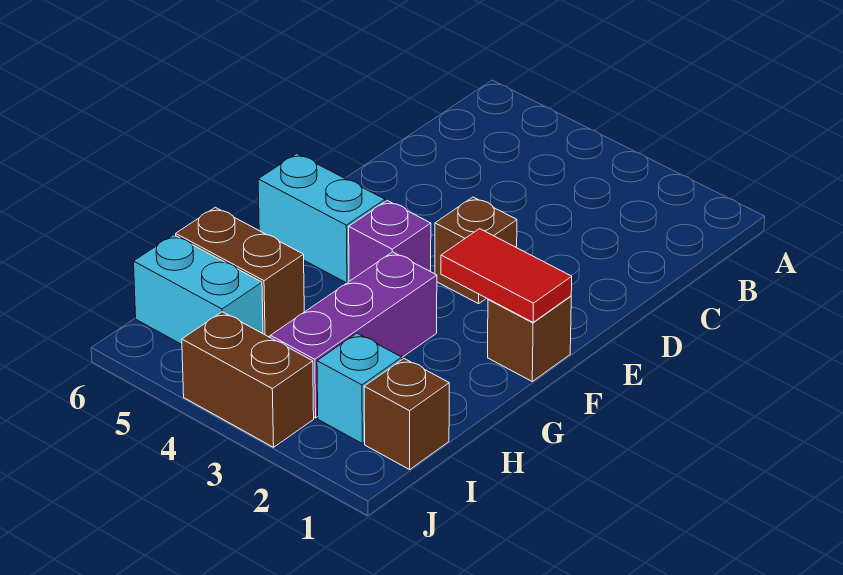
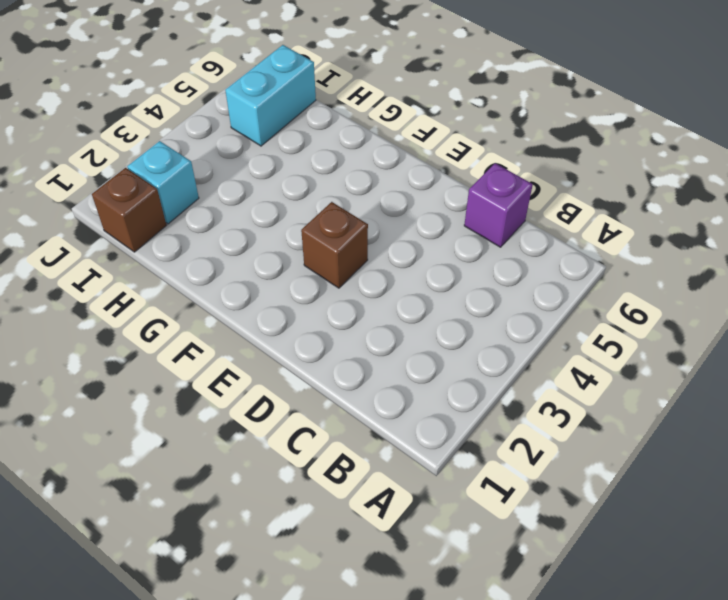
purple brick C6 level 1 -> purple brick F4 level 1
none -> brown brick F1 level 1
none -> cyan brick F5:F6 level 1

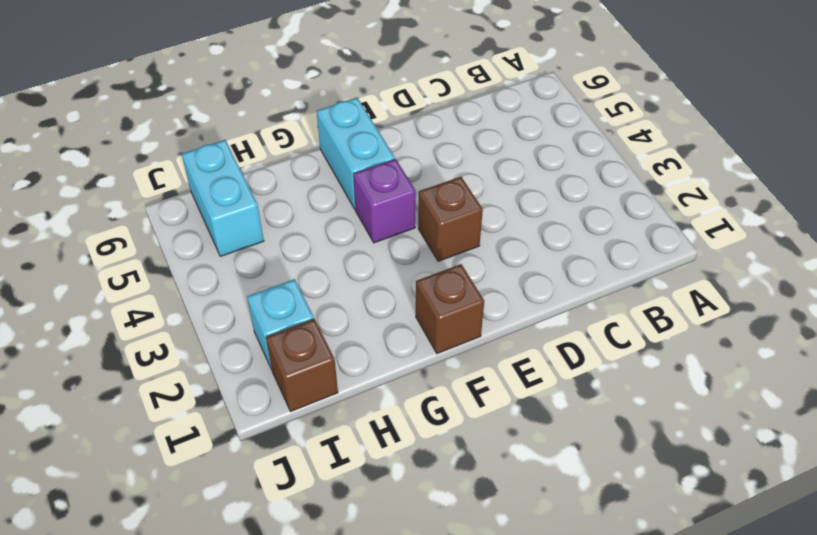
none -> purple brick G3:I3 level 1
none -> brown brick H5:H6 level 1

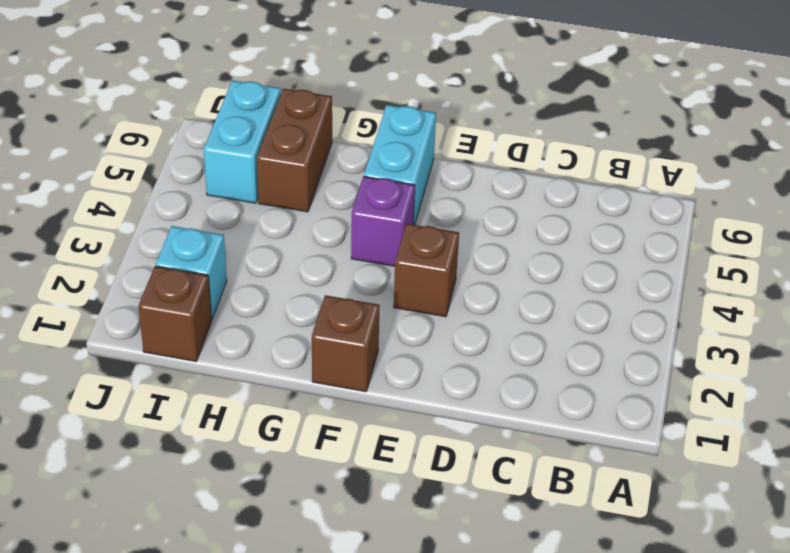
none -> purple brick G3:I3 level 1
none -> brown brick J3:J4 level 1

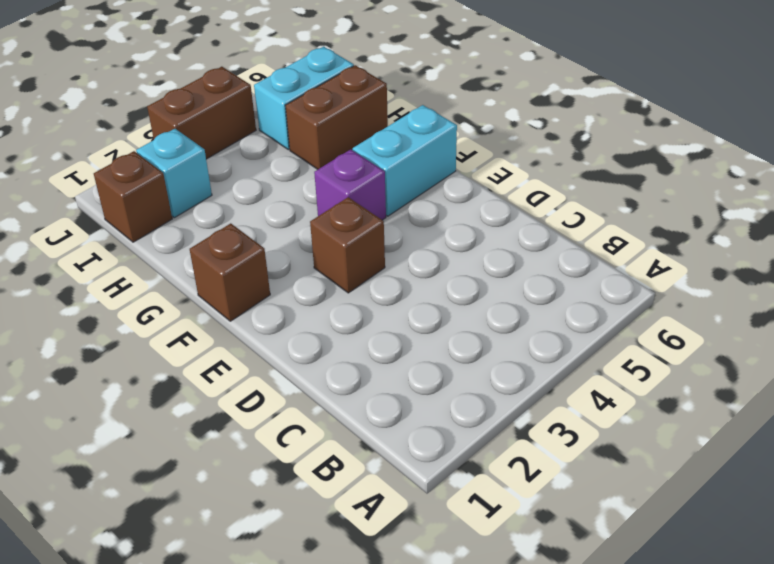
none -> purple brick G3:I3 level 1
none -> red tile F1:F2 level 2

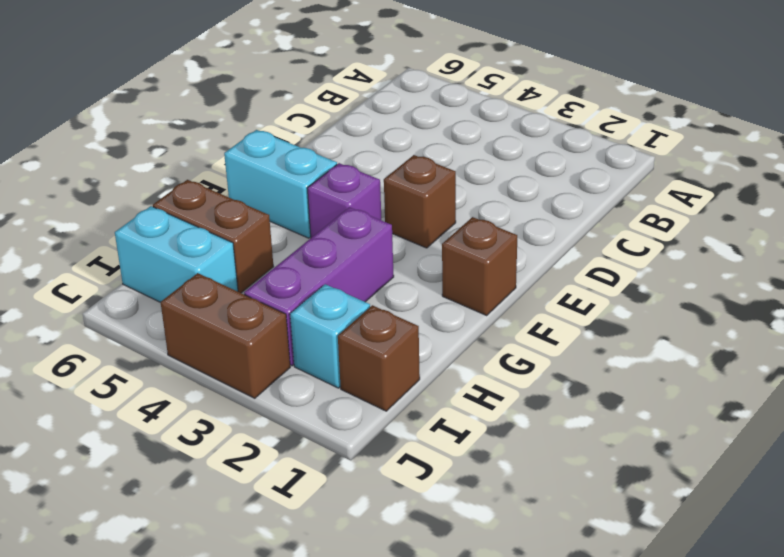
none -> red tile F1:F2 level 2

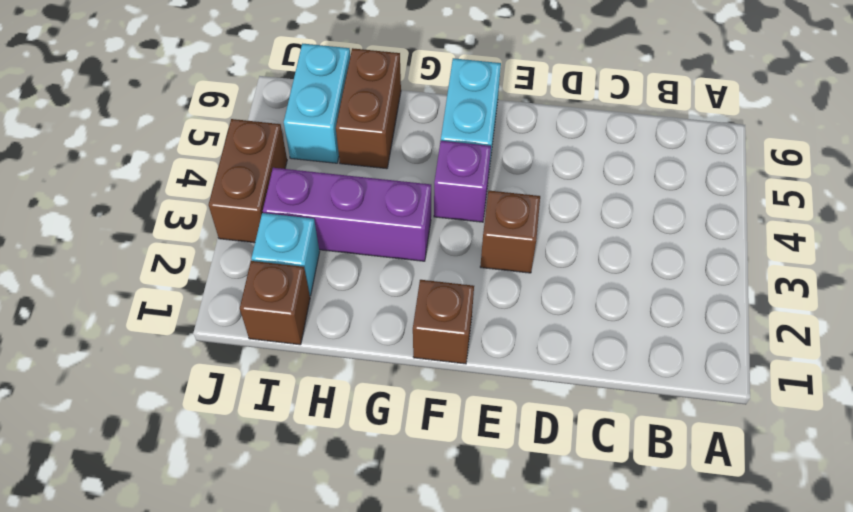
none -> red tile F1:F2 level 2

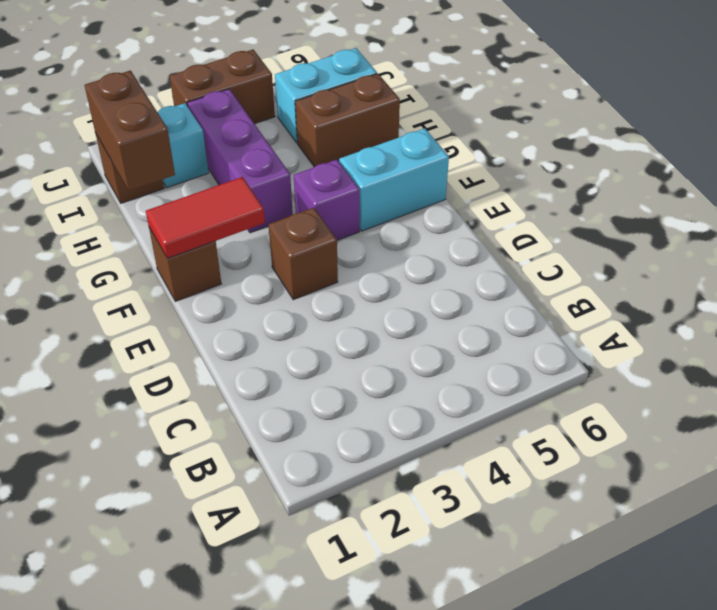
brown brick H1:I1 level 2 -> none

